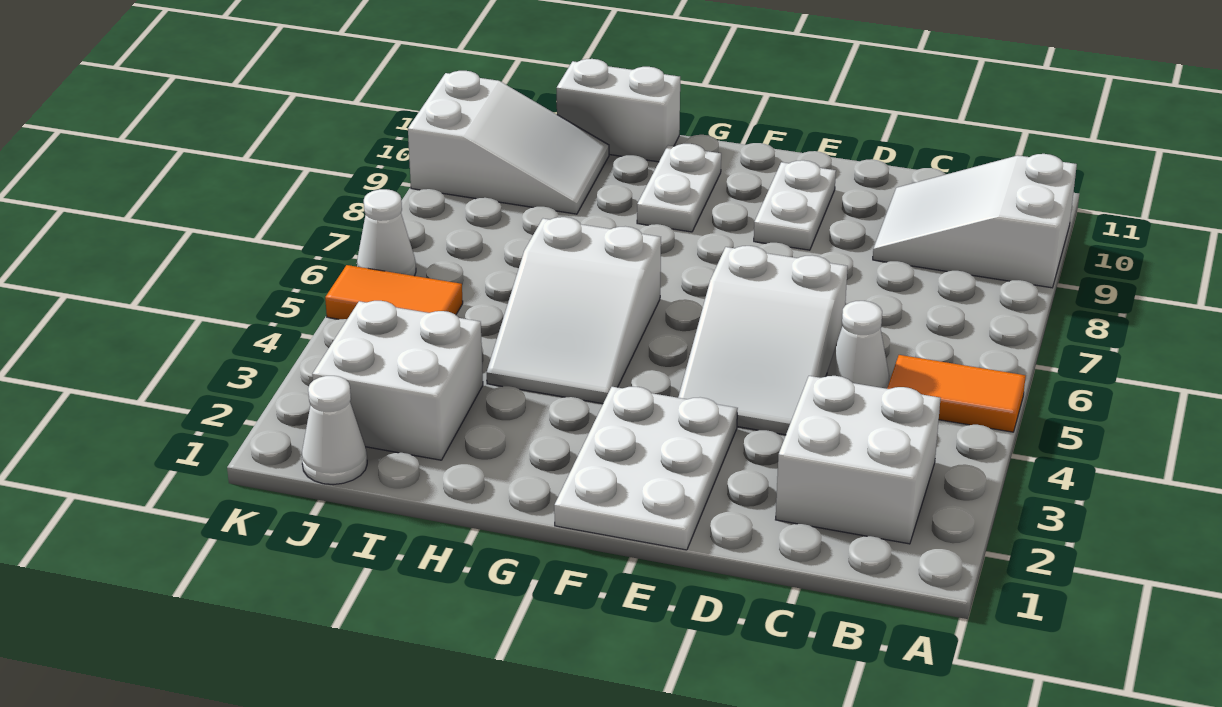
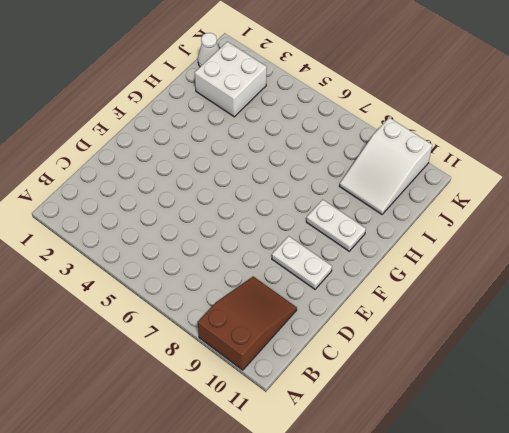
brown slope A9:C10 level 1 top A -> white slope A9:C10 level 1 top A
none -> orange tile A5:B5 level 1
none -> white brick B2:C3 level 1
none -> white cone C5 level 1

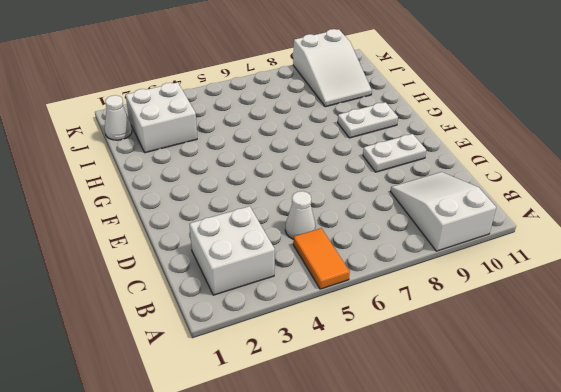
none -> white slope D4:E6 level 1 top 6
none -> white plate E1:F3 level 1
none -> white slope G4:H6 level 1 top 6

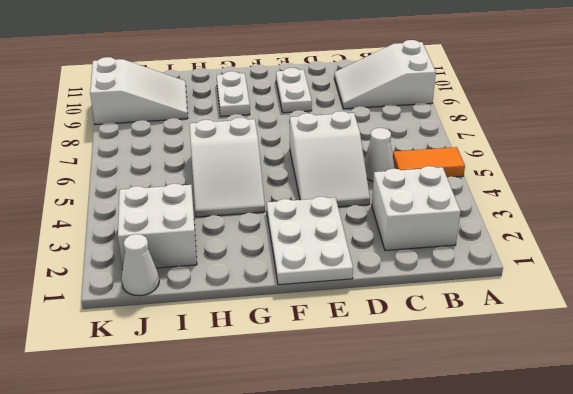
none -> white brick H11:I11 level 1
none -> orange tile J5:K5 level 1
none -> white cone K6 level 1

